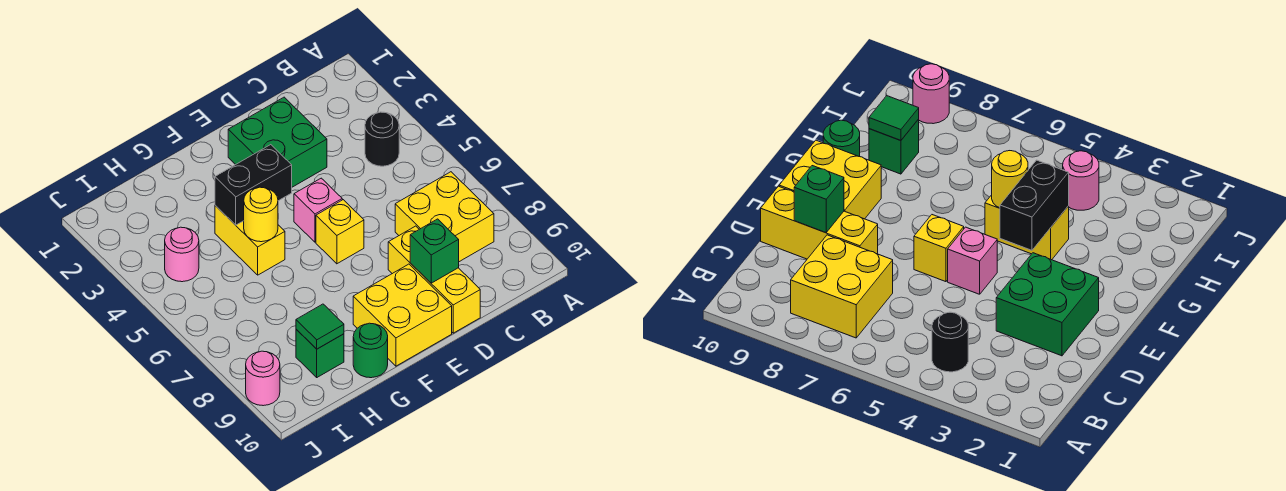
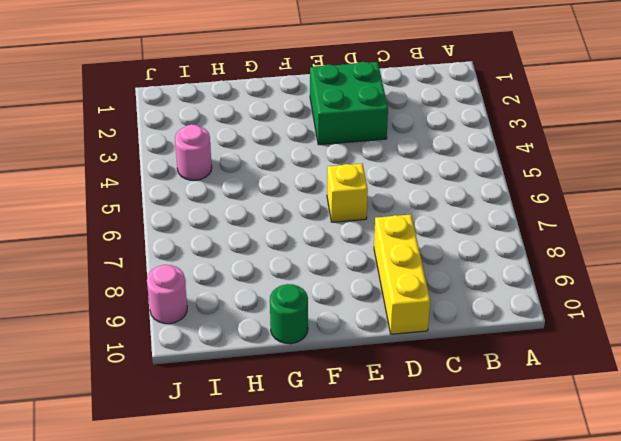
none -> black round brick B4 level 1
none -> yellow brick B7:C8 level 1
none -> pink brick E5 level 1

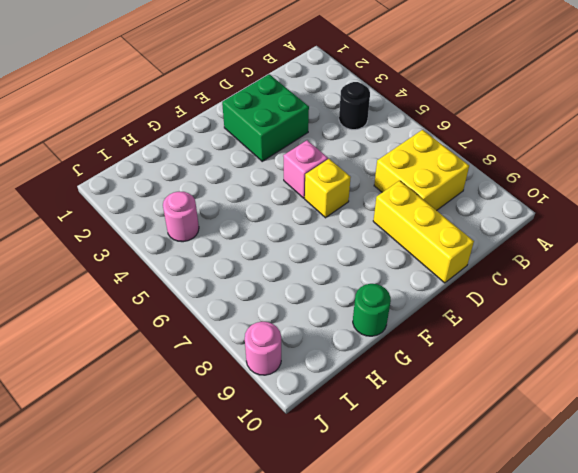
none -> yellow brick E9:F10 level 1
none -> yellow brick G4:G5 level 1
none -> green brick H9 level 1

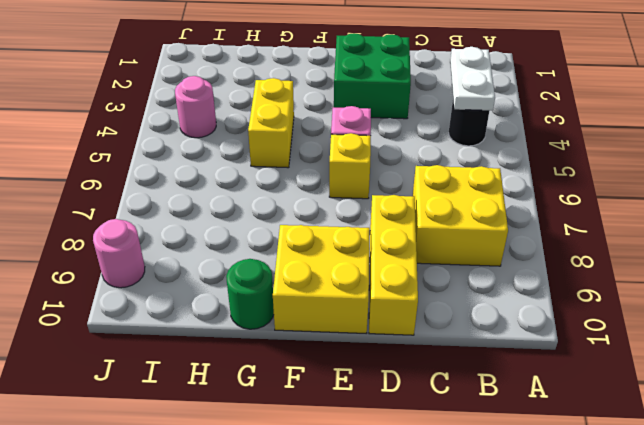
white plate B3:B4 level 2 -> none
none -> green brick H9 level 1
none -> green brick D9 level 2
none -> black brick F4:G4 level 2

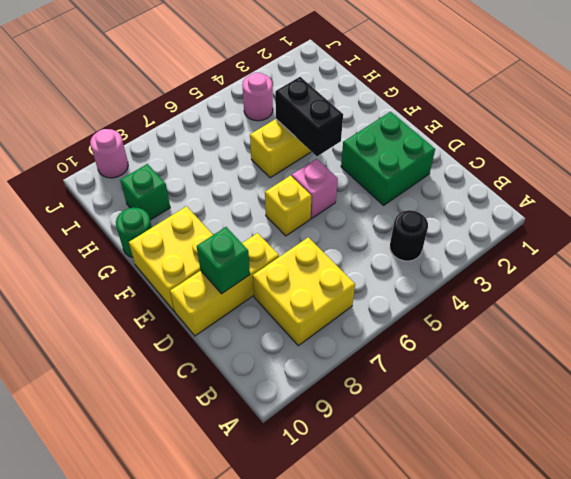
none -> yellow round brick G5 level 2
none -> green tile H9 level 2

